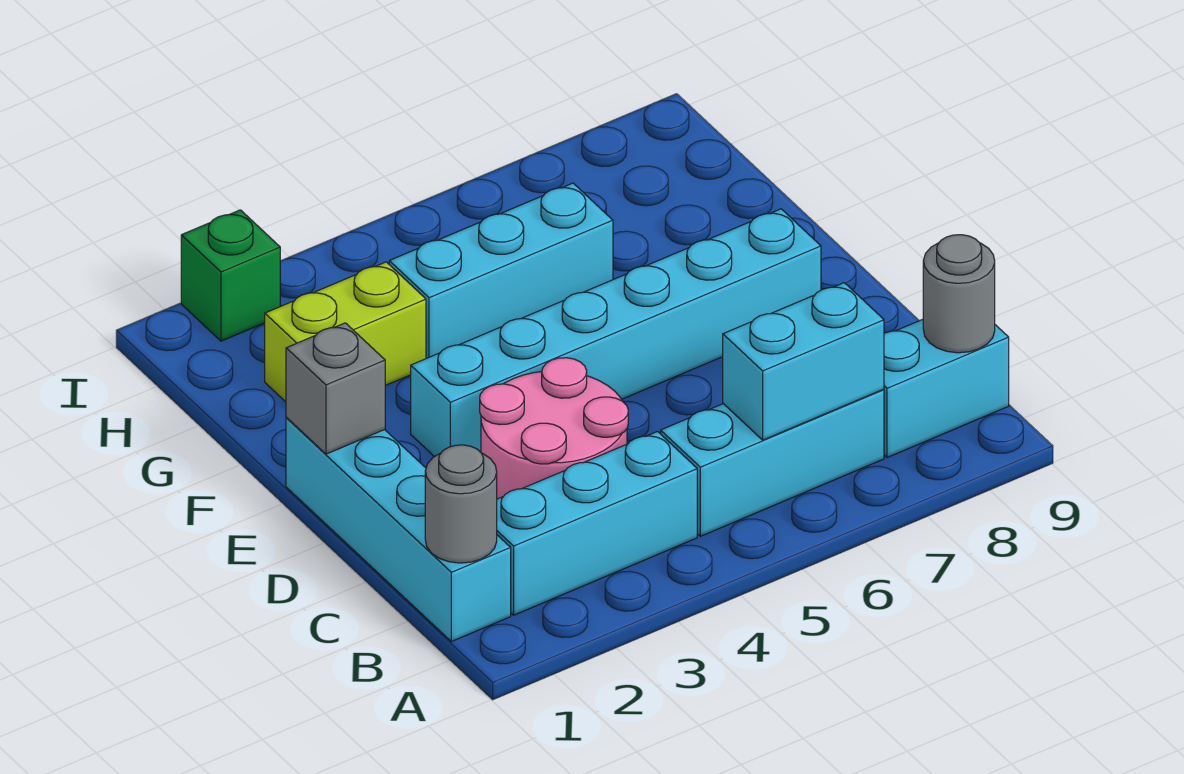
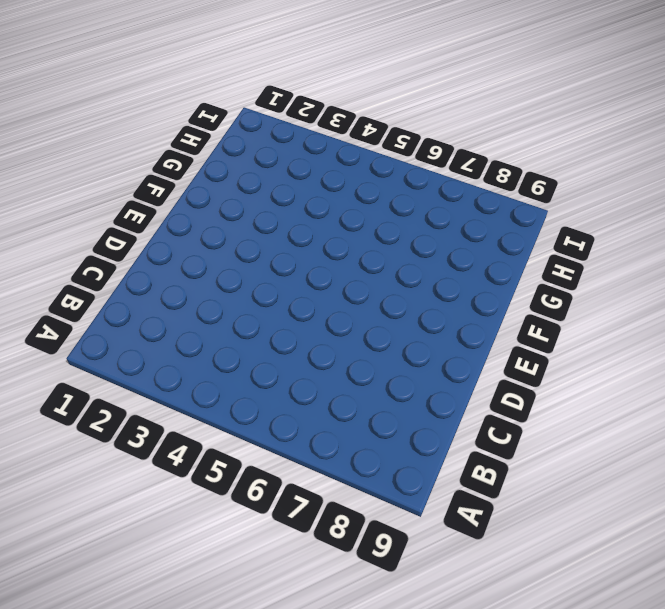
none -> cyan brick B1:E1 level 1
none -> cyan brick B2:B4 level 1
none -> cyan brick B5:B7 level 1

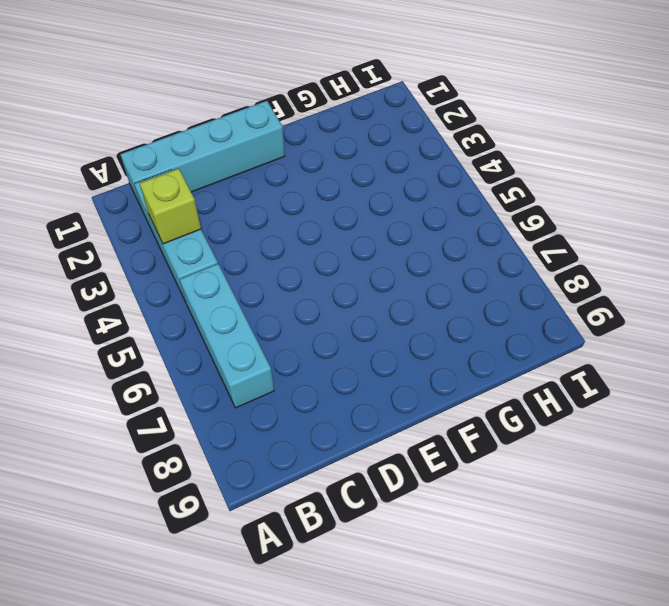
lime brick B3 level 2 -> none
none -> cyan brick B8:B9 level 1
none -> pink round brick C3:D4 level 1
none -> cyan brick E3:E8 level 1

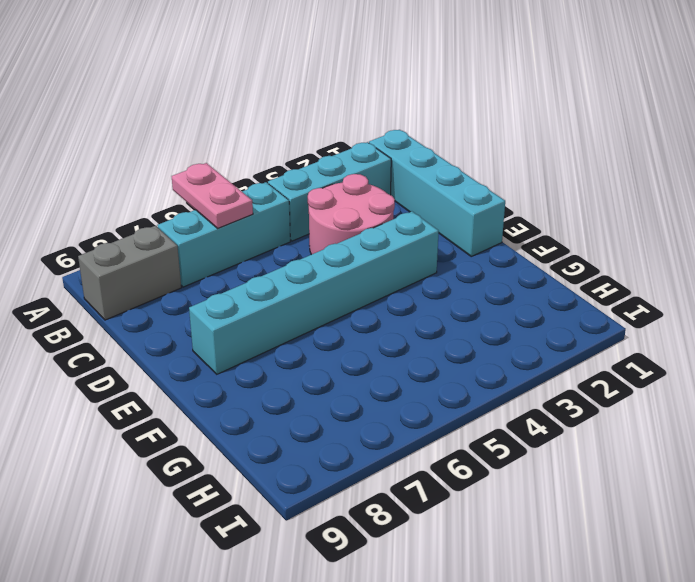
pink plate A6:B6 level 2 -> cyan brick B6:B7 level 2
grey brick B8:B9 level 1 -> cyan brick B8:B9 level 1
none -> lime brick G2:G3 level 1
none -> cyan brick G4:G6 level 1
none -> green brick I2 level 1

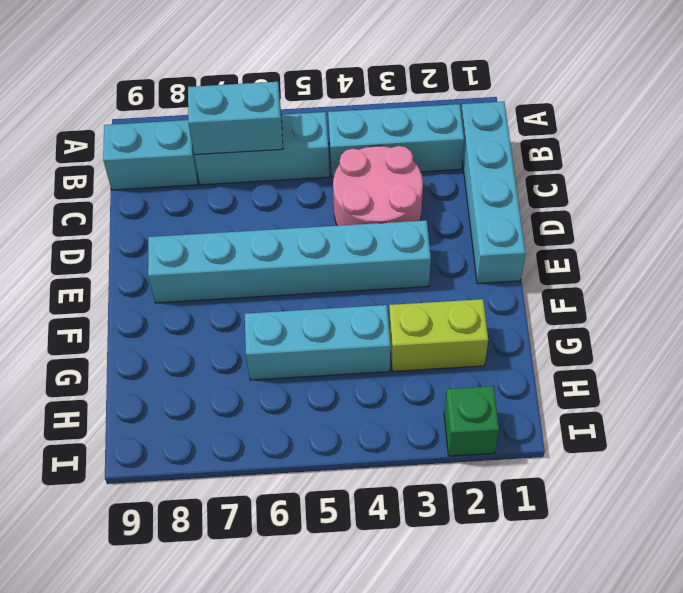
none -> grey round brick B1 level 2
none -> grey round brick B9 level 2
none -> grey brick E1 level 2

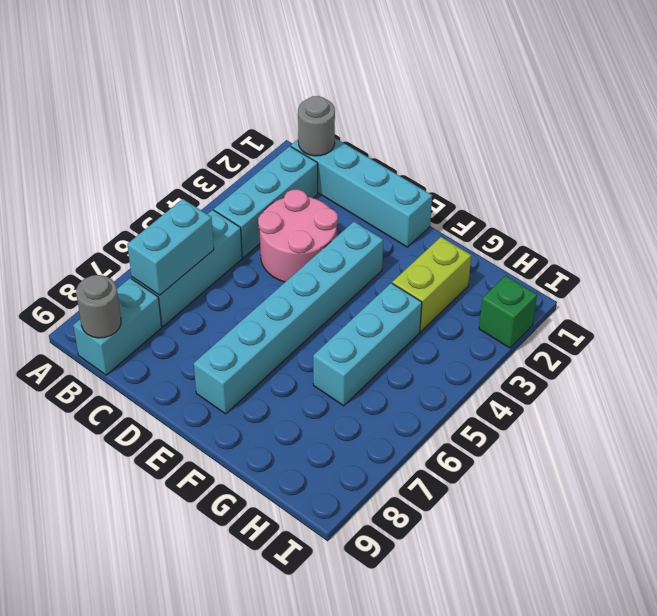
none -> grey brick E1 level 2

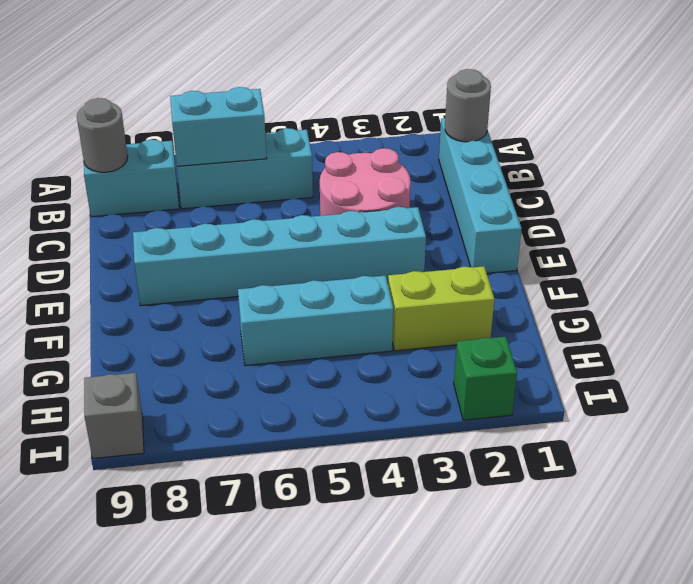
grey brick I9 level 1 -> grey brick E1 level 2
none -> cyan brick B2:B4 level 1

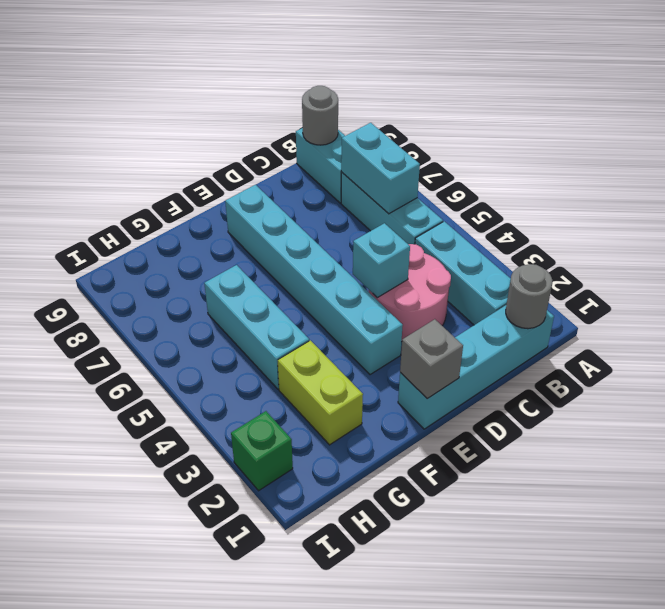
cyan brick D4 level 2 -> none

